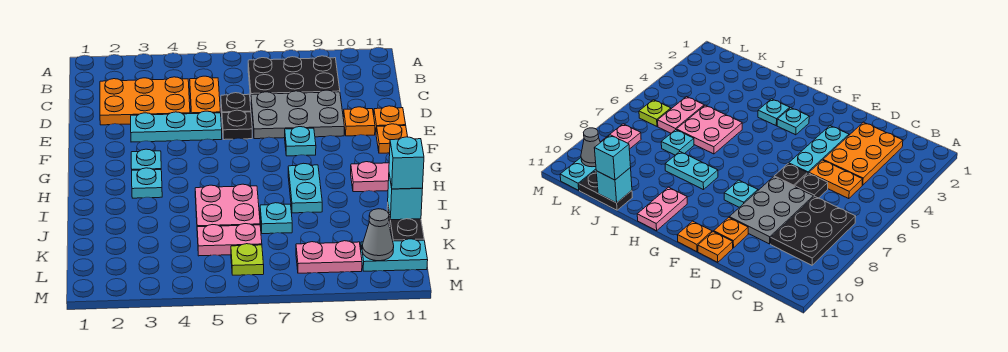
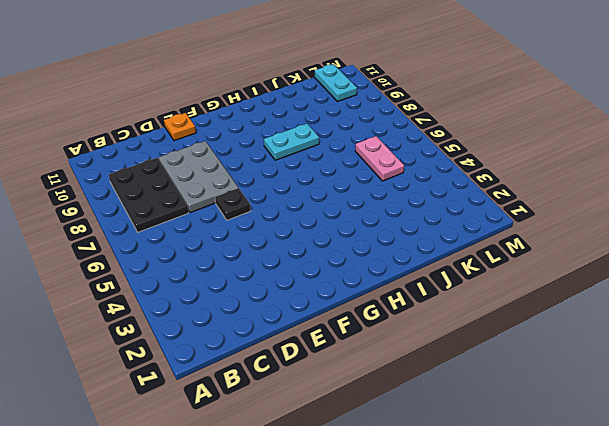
none -> orange plate C2:D4 level 1
none -> orange plate C5:D5 level 1
none -> black plate D6 level 1

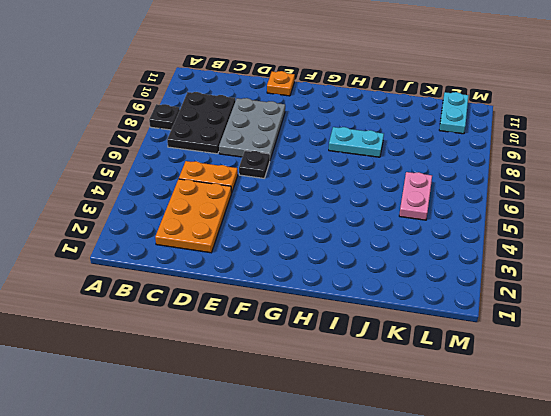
black plate A8 level 1 -> black plate D6 level 1
none -> cyan plate E3:E5 level 1
none -> orange plate E10 level 1
none -> cyan plate F8 level 1

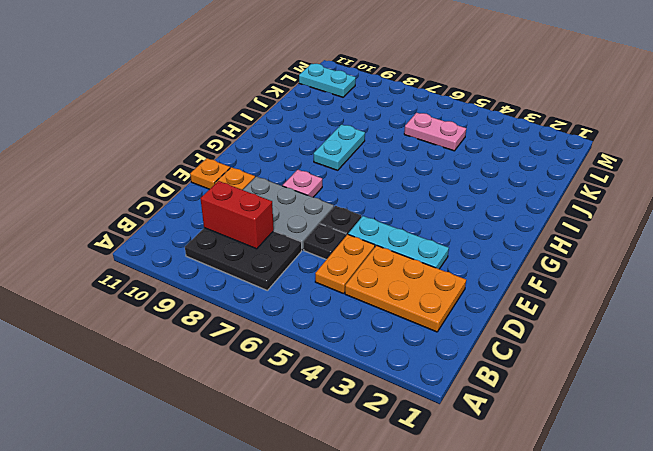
red brick C8:C9 level 2 -> none
pink plate F8 level 1 -> cyan plate F8 level 1
none -> orange plate F11 level 1
none -> cyan plate G3 level 1
none -> cyan plate H3 level 1

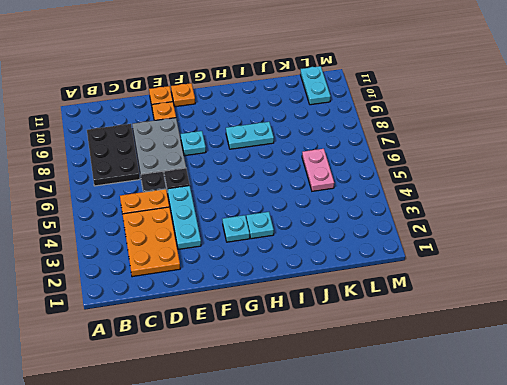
none -> pink plate H10:H11 level 1
none -> pink plate I5:J6 level 1
none -> cyan plate J7 level 1

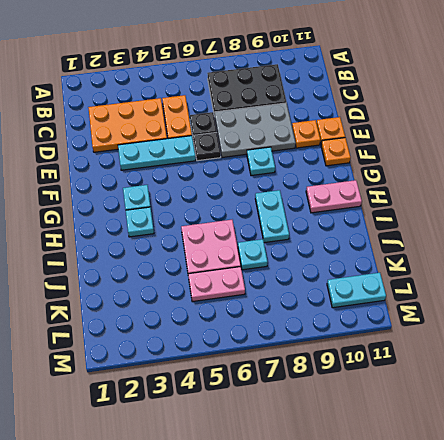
none -> black plate J11:K11 level 1
none -> lime plate L6 level 1
none -> pink plate L8:L9 level 1

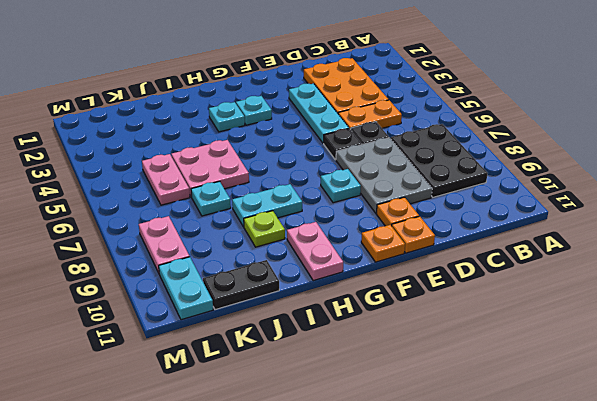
lime plate I9 level 1 -> lime plate L6 level 1
none -> cyan brick J11 level 2
none -> grey cone L10 level 2
none -> cyan brick J11 level 3

